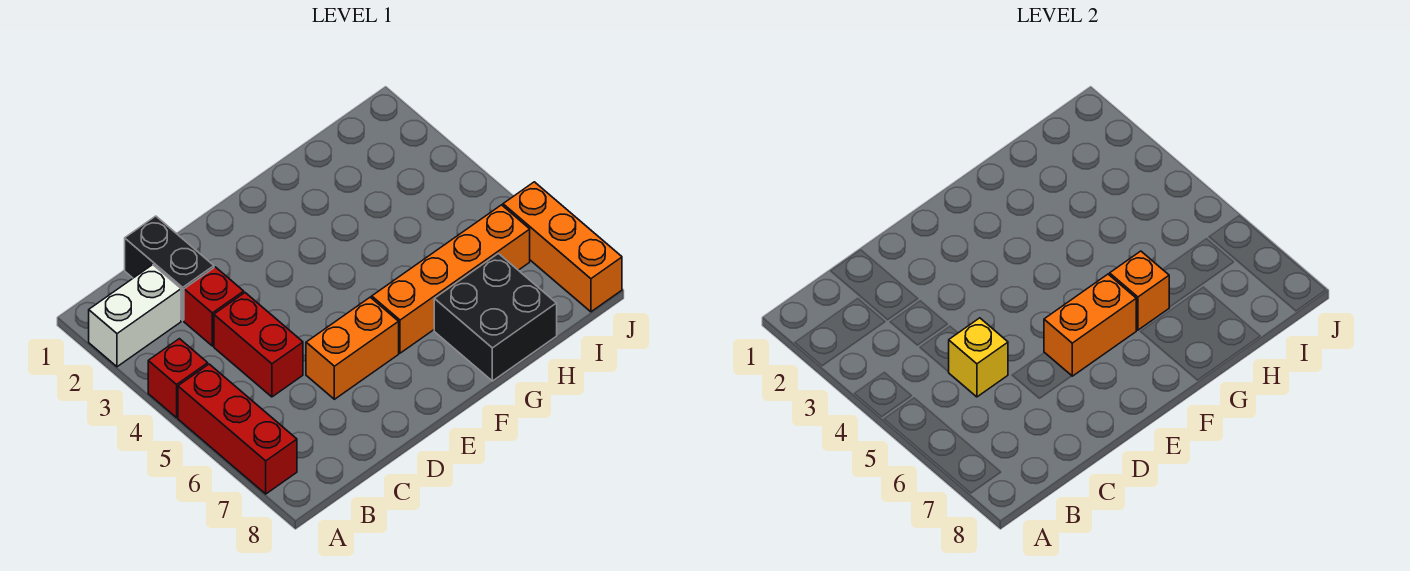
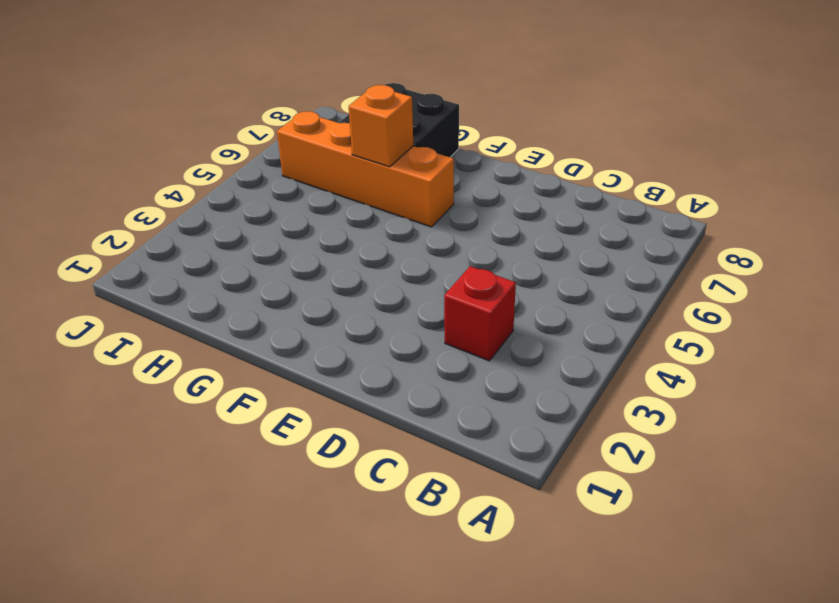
none -> white brick A2:B2 level 1
none -> red brick A4 level 1
none -> red brick A5:A7 level 1

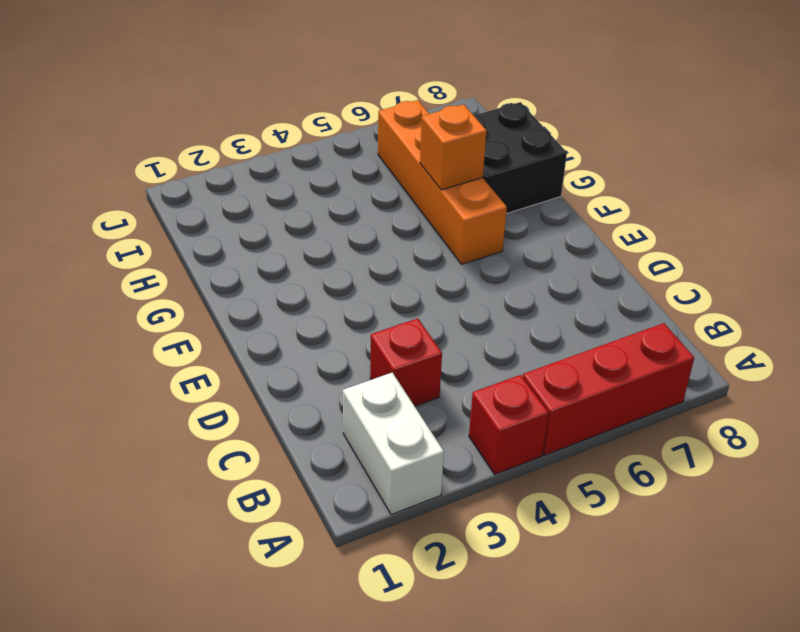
none -> black brick C1:C2 level 1
none -> red brick C4:C5 level 1
none -> orange brick D6:E6 level 1

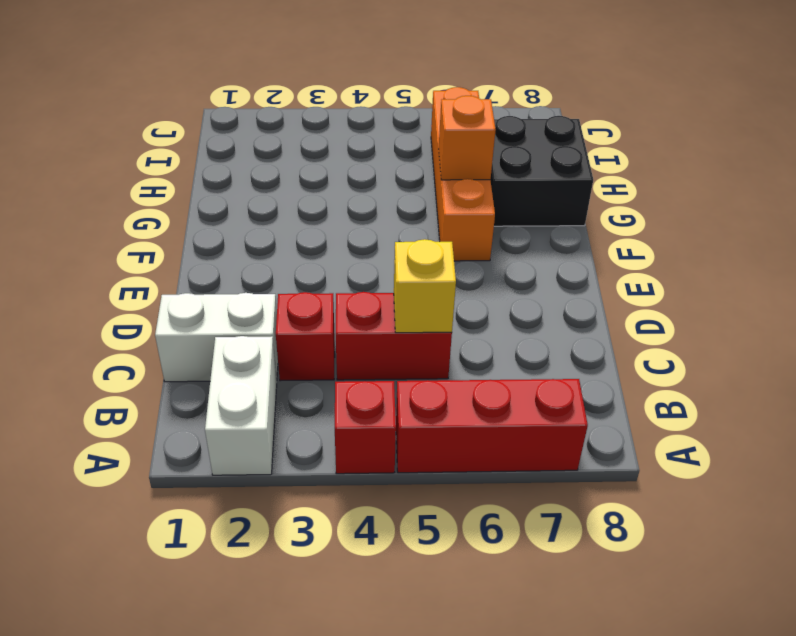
white brick C1:C2 level 1 -> black brick C1:C2 level 1
none -> orange brick D6:E6 level 1
none -> orange brick J6:J8 level 1
none -> orange brick E6:F6 level 2

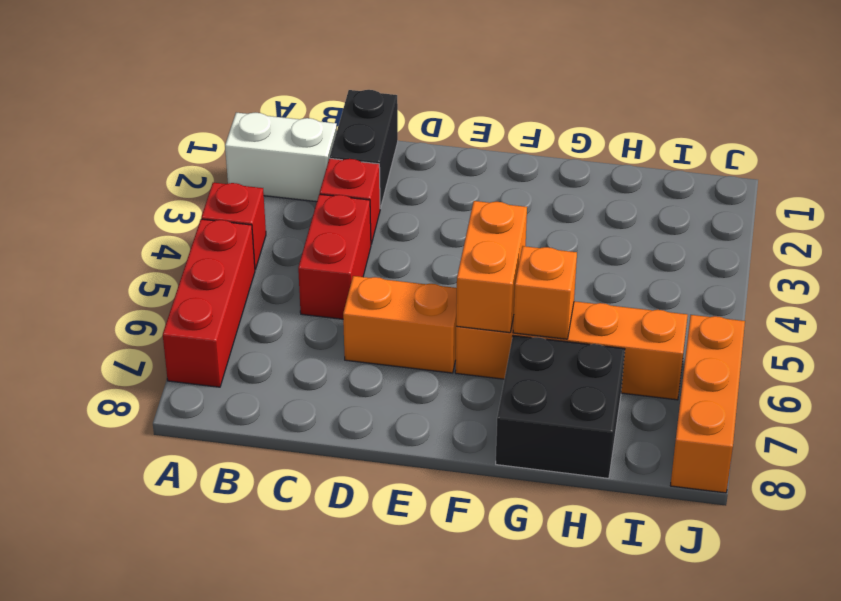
orange brick F5:F6 level 2 -> orange brick E6:F6 level 2
none -> yellow brick C5 level 2

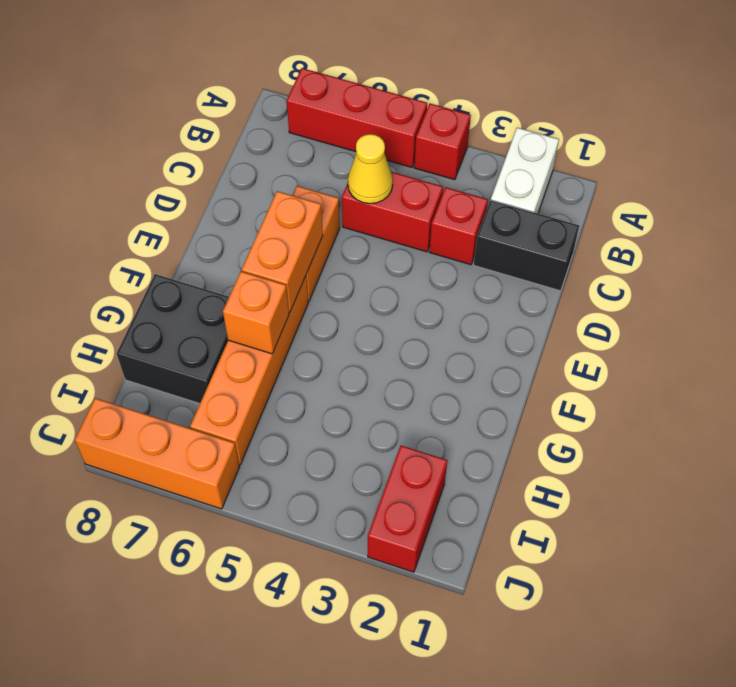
yellow cone C5 level 2 -> yellow brick C5 level 2
red brick I2:J2 level 1 -> none

